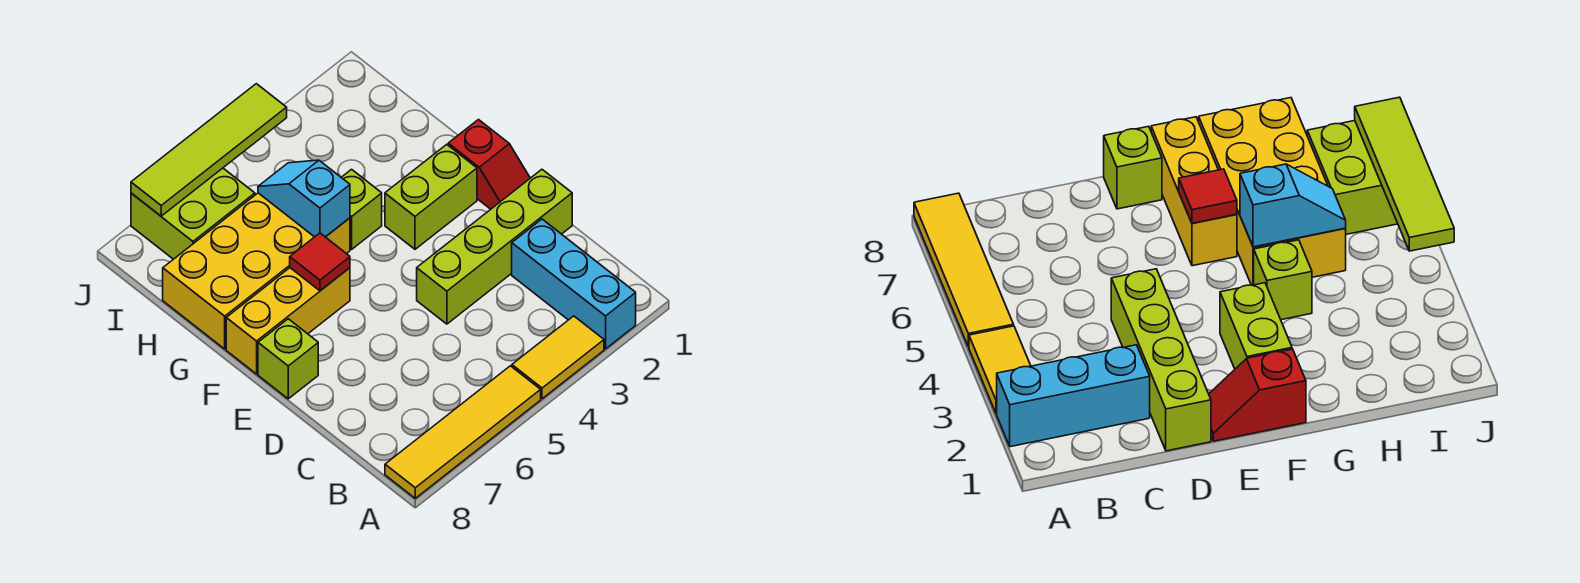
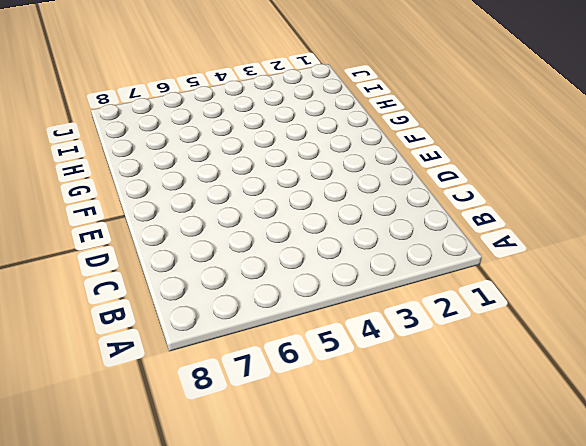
none -> cyan brick A2:C2 level 1
none -> yellow tile A3:A4 level 1
none -> yellow tile A5:A8 level 1

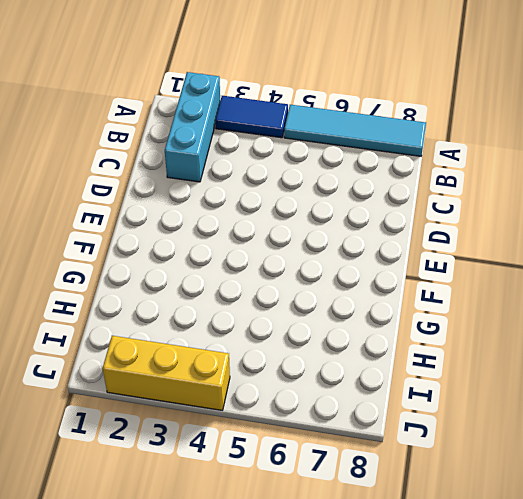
blue tile A3:A4 level 1 -> yellow tile A3:A4 level 1
cyan tile A5:A8 level 1 -> yellow tile A5:A8 level 1
yellow brick J2:J4 level 1 -> yellow brick F6:F8 level 1
none -> lime brick D1:D4 level 1
none -> red slope E1:F1 level 1 top F
none -> lime brick E8 level 1

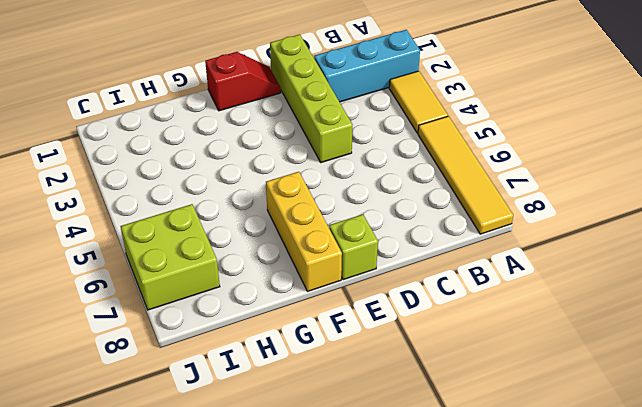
none -> lime brick F2:F3 level 1
none -> lime brick G4 level 1
none -> yellow brick G5:H8 level 1

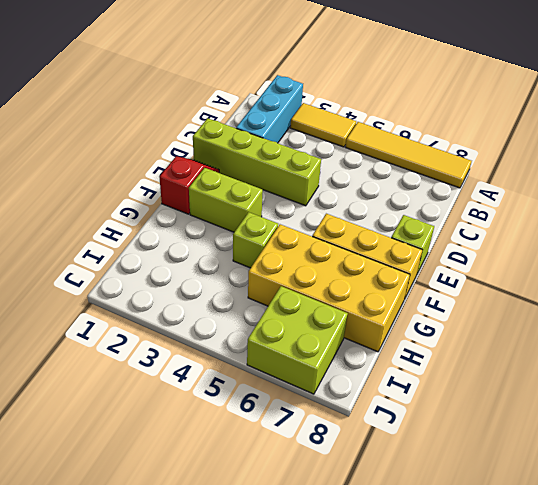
none -> red tile F6 level 2
none -> cyan slope G5:H5 level 2 top G
none -> lime tile J4:J7 level 2

